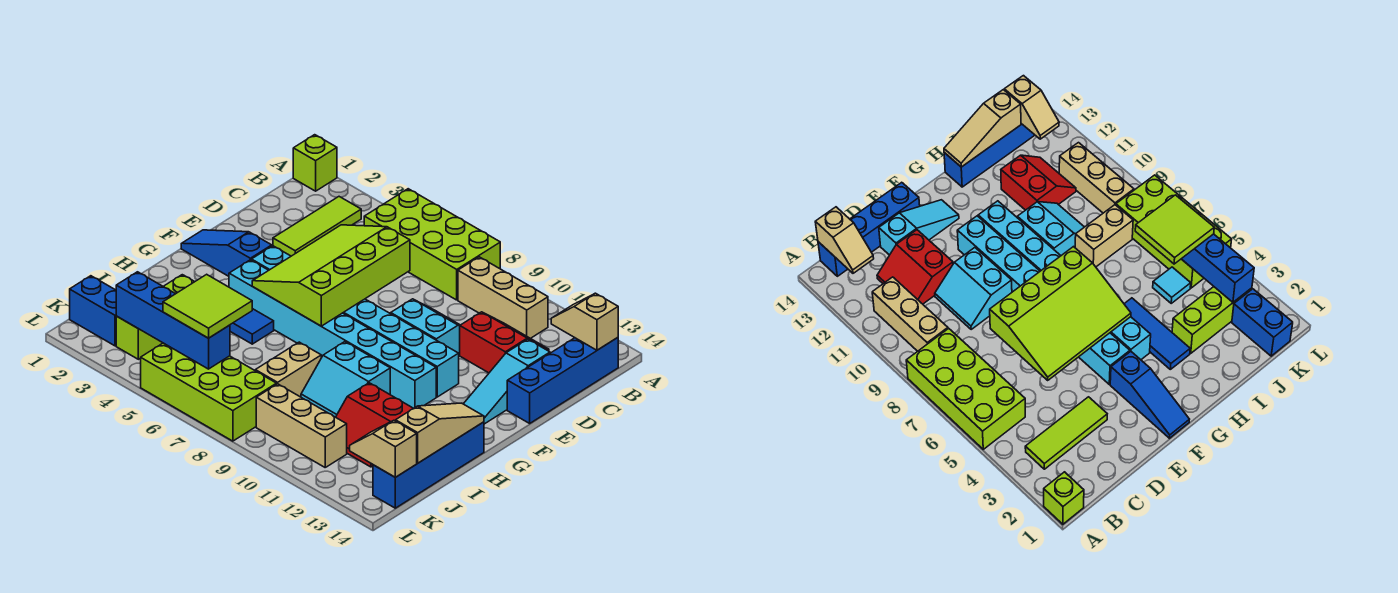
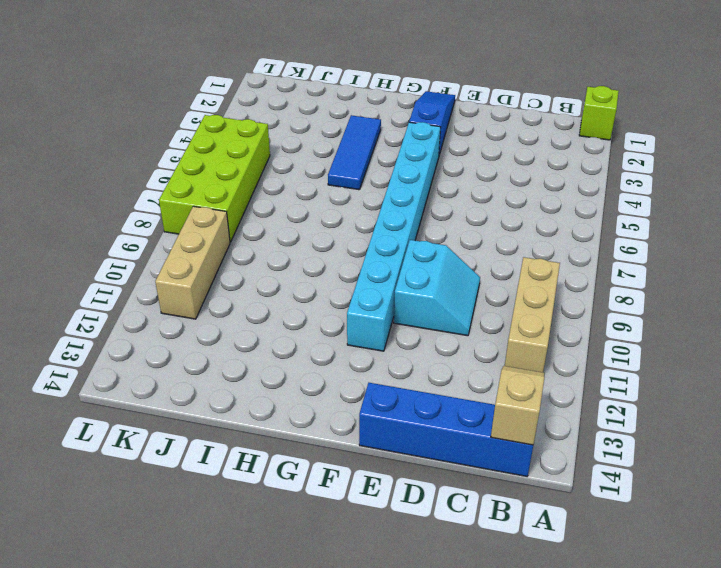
none -> lime brick A5:B8 level 1
none -> lime tile B3:D3 level 1
none -> red slope C11:D12 level 1 top D

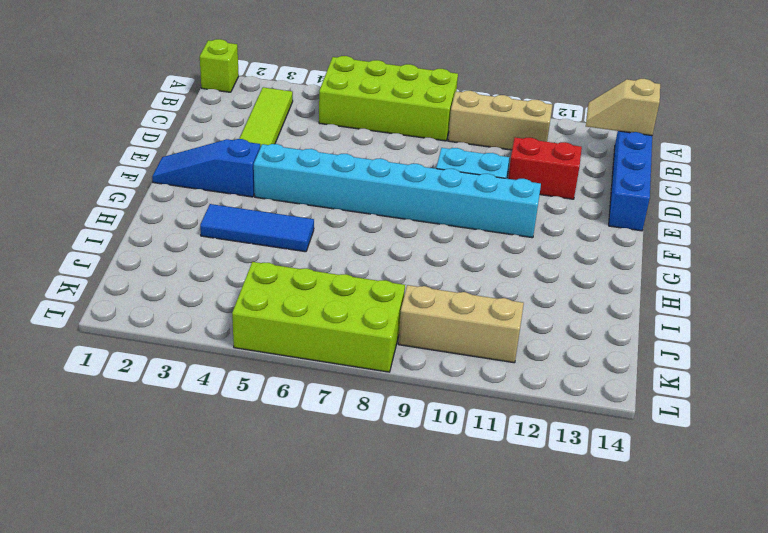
none -> cyan slope D13:F13 level 1 top D
none -> cyan brick G4:G11 level 1
none -> cyan slope H9:I10 level 1 top H

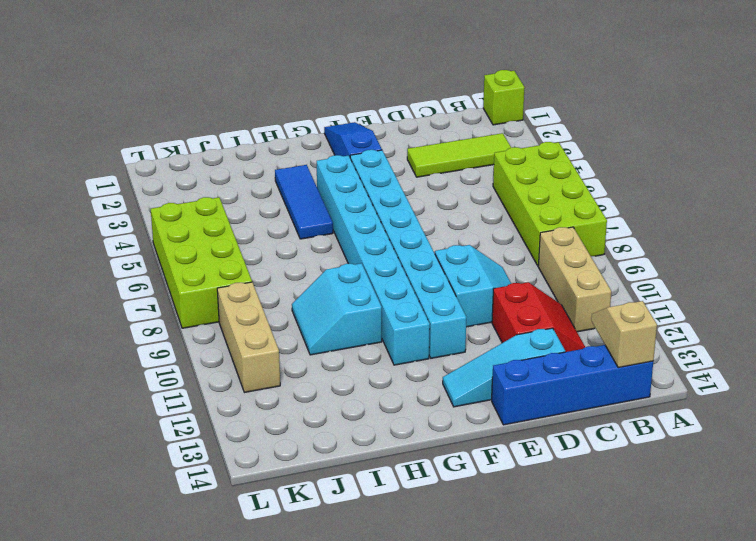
none -> blue brick H14:K14 level 1
none -> lime brick I3:K3 level 1
none -> tan brick I8:J8 level 1

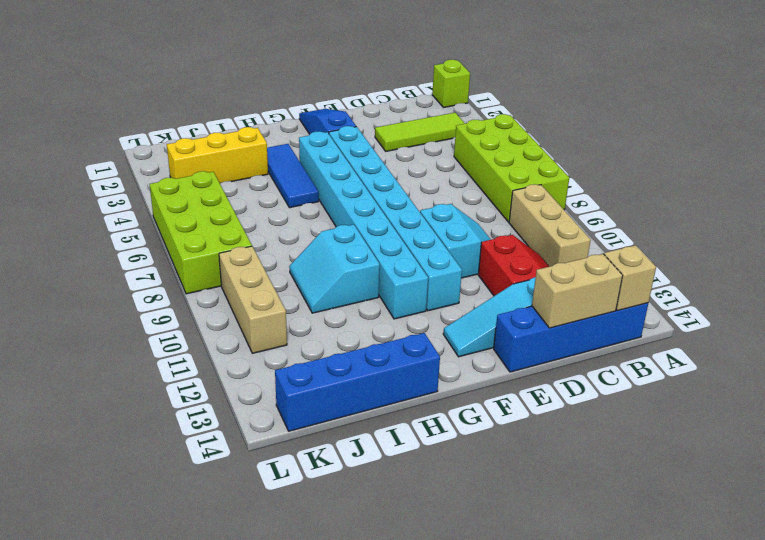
tan brick C14:D14 level 2 -> tan brick I8:J8 level 1
yellow brick I3:K3 level 1 -> lime brick I3:K3 level 1
none -> red slope I11:J12 level 1 top I
none -> cyan tile J5 level 1
none -> blue brick K1:K2 level 1

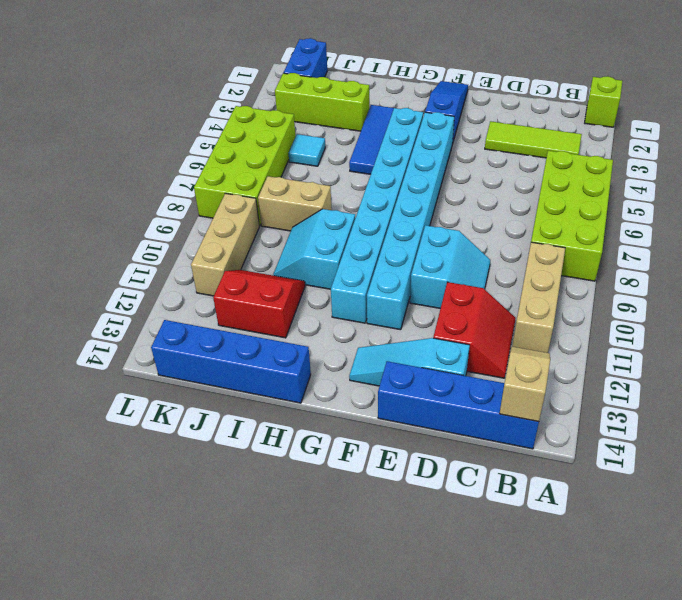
red slope I11:J12 level 1 top 12 -> red slope I11:J12 level 1 top I
none -> lime slope D5:G7 level 2 top 7
none -> tan slope H14:J14 level 2 top J
none -> blue brick K3:K6 level 2

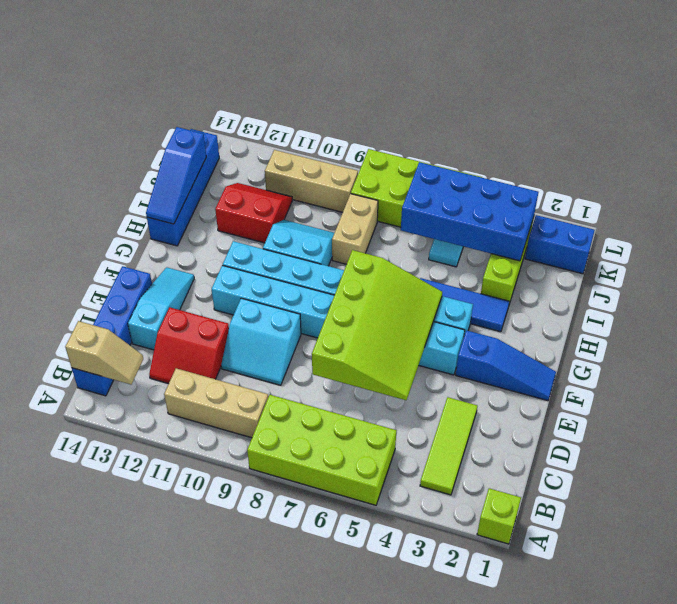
blue slope H14:J14 level 2 top J -> tan slope H14:J14 level 2 top J
blue brick J3:K6 level 2 -> blue brick K3:K6 level 2
none -> tan slope K13:K14 level 2 top 14
none -> lime tile J5:K6 level 3

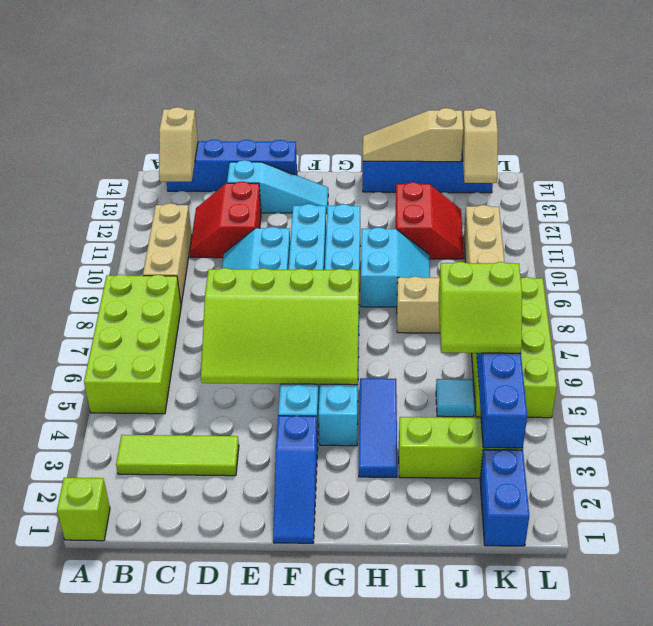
lime slope J5:K6 level 3 top 6 -> lime tile J5:K6 level 3

